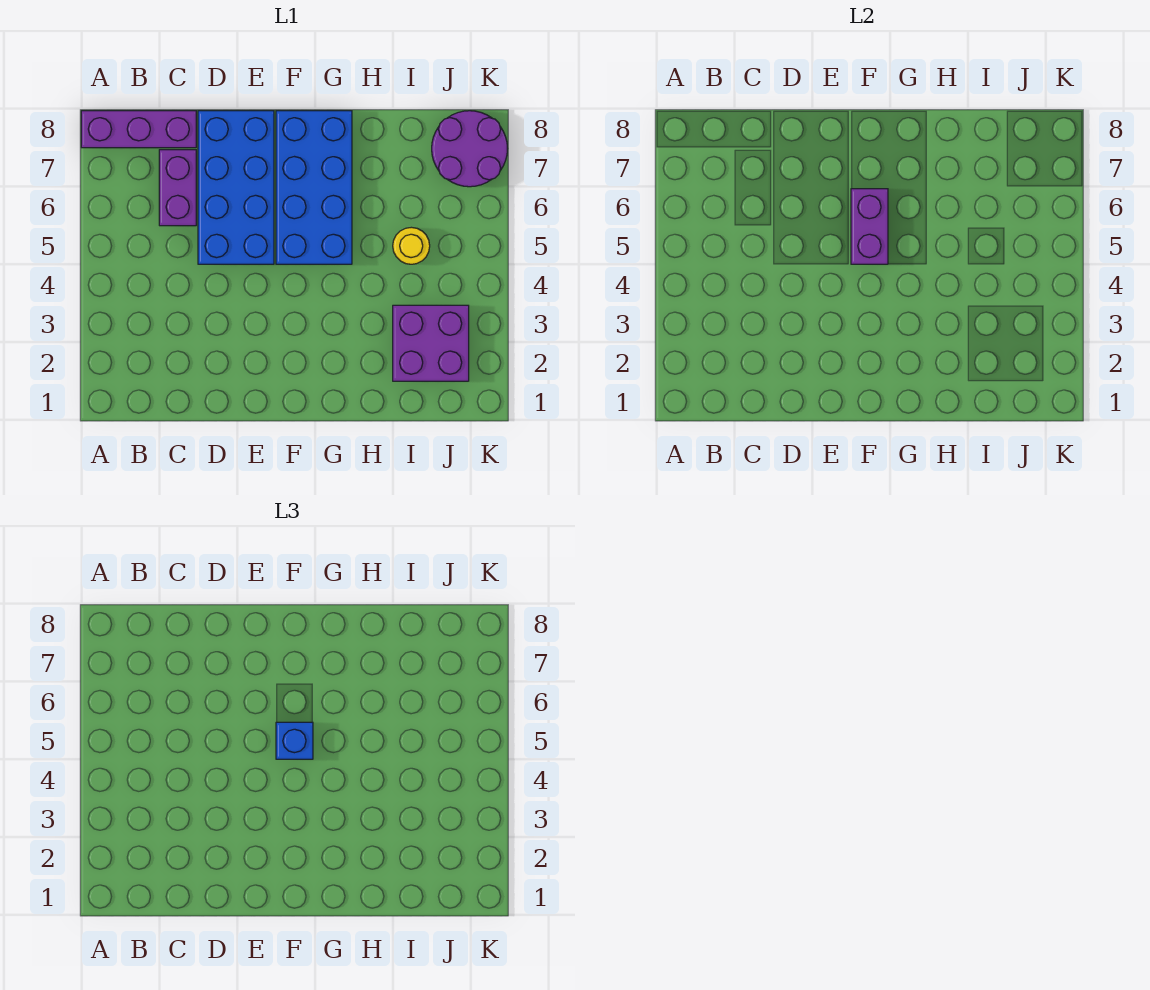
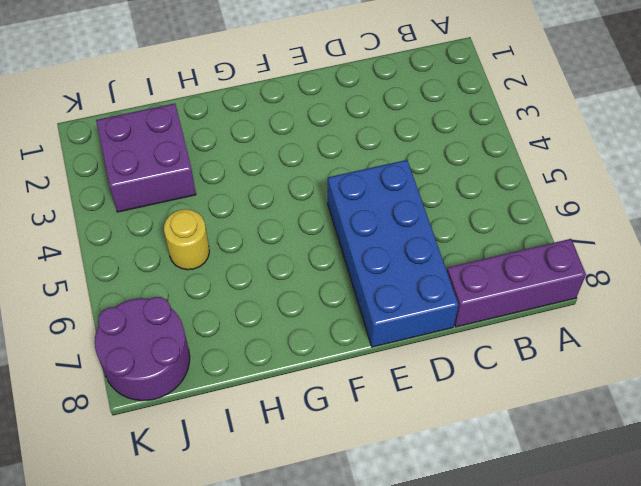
none -> purple brick C6:C7 level 1
none -> blue brick F5:G8 level 1

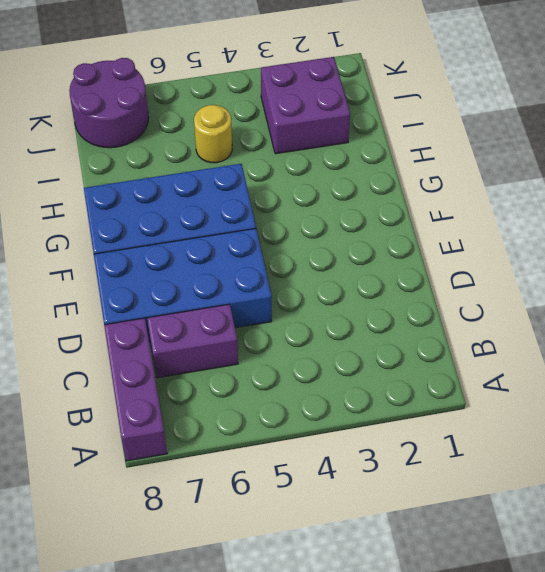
none -> purple brick F5:F6 level 2
none -> blue brick F5 level 3

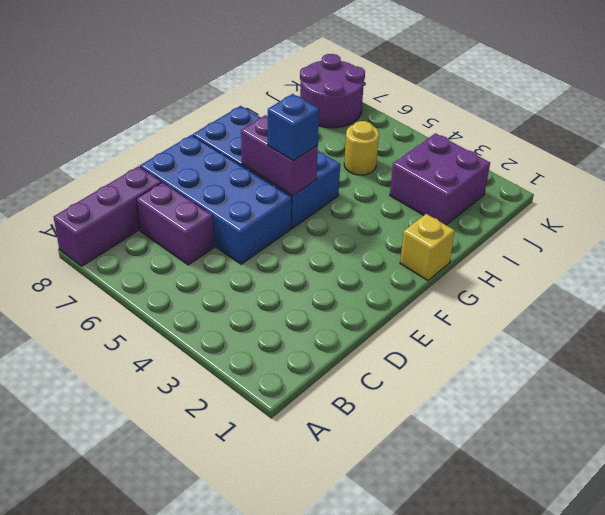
yellow brick G1 level 1 -> none

